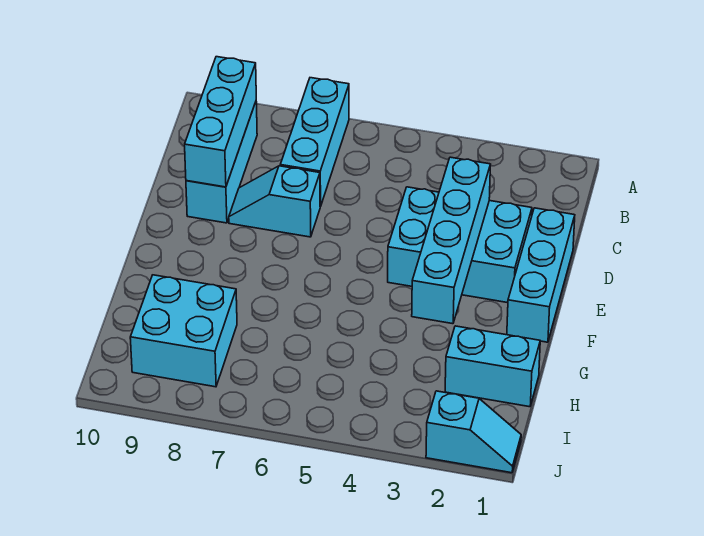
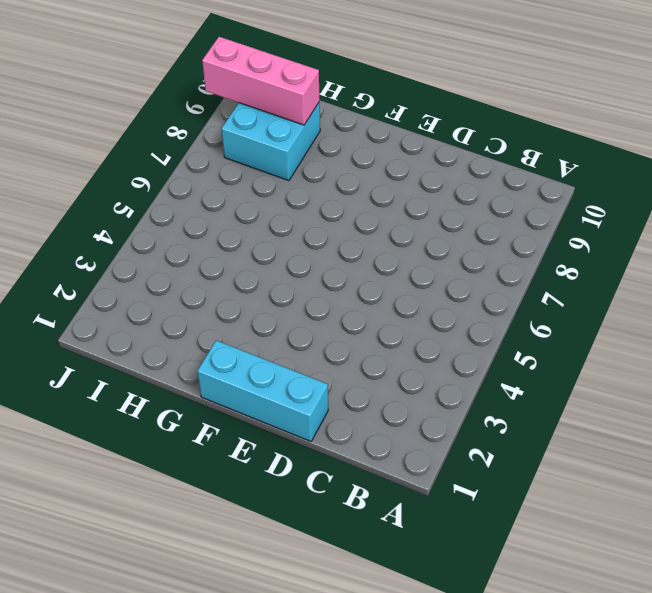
pink brick H9:J9 level 2 -> none
none -> cyan brick A7:C7 level 1
none -> cyan brick B9:D9 level 1

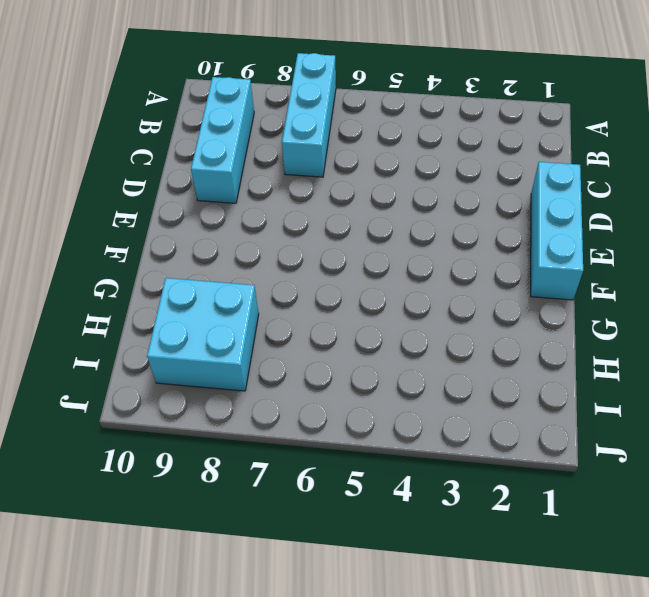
none -> cyan brick D2:E4 level 1
none -> cyan slope D7:D8 level 1 top 7

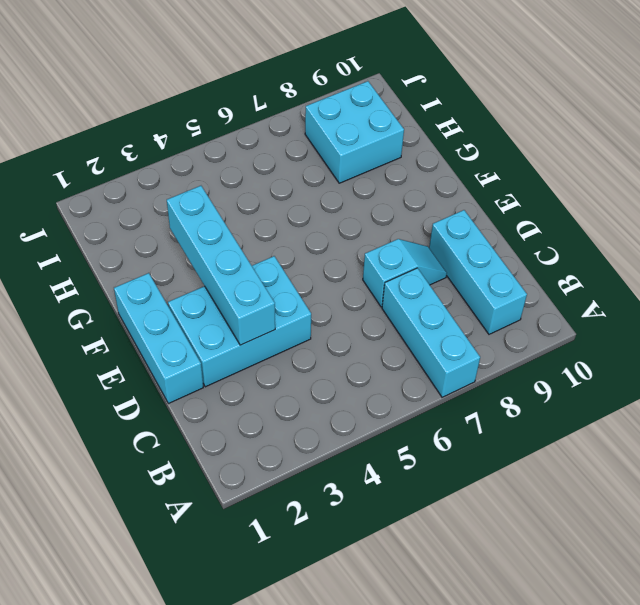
none -> cyan brick H1:H2 level 1
none -> cyan slope J1:J2 level 1 top 2

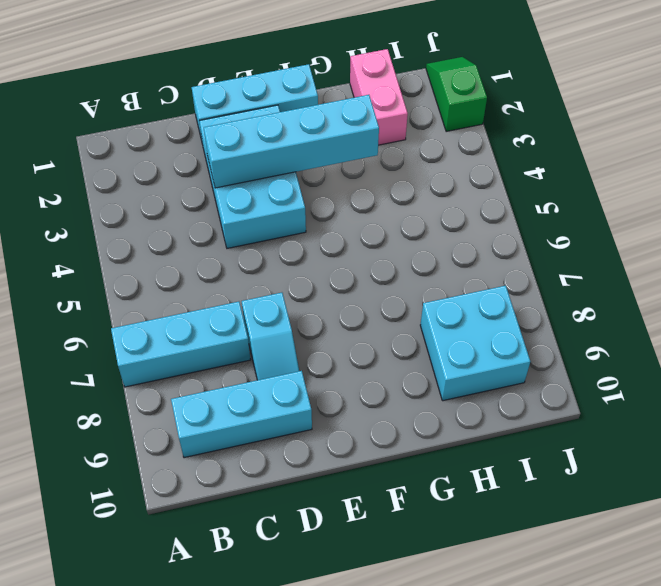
pink brick H1:H2 level 1 -> cyan brick H1:H2 level 1
green slope J1:J2 level 1 top 2 -> cyan slope J1:J2 level 1 top 2
none -> cyan brick B9:D9 level 2

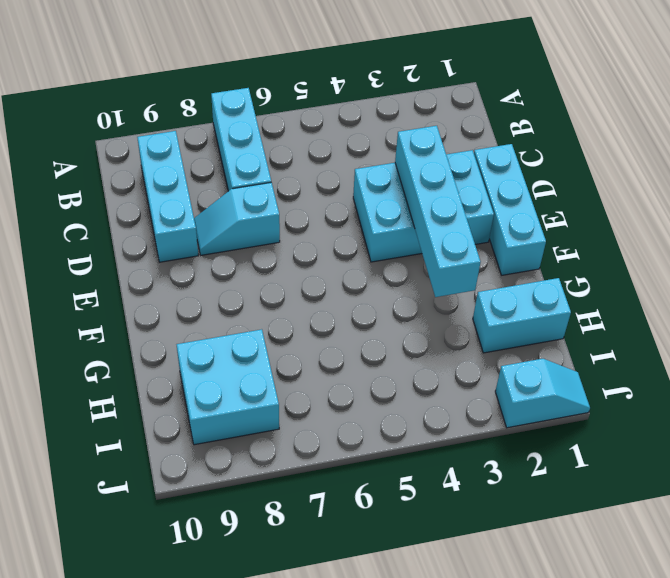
none -> cyan brick B9:D9 level 2

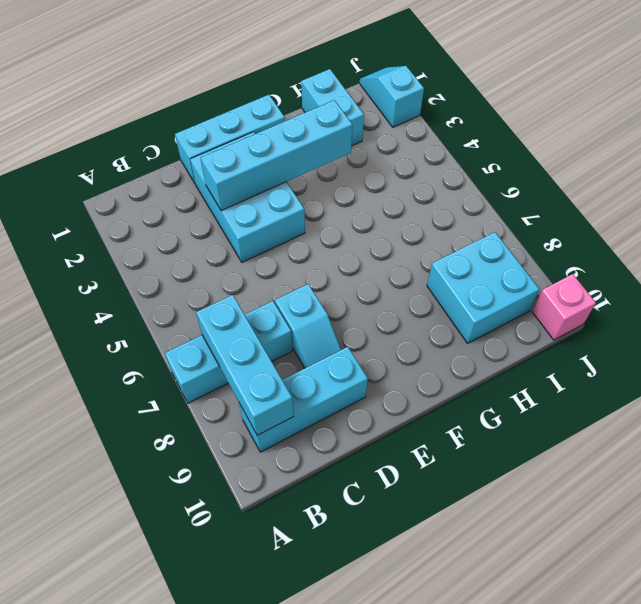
cyan brick B7:B9 level 2 -> cyan brick B9:D9 level 2
pink brick J10 level 1 -> none

